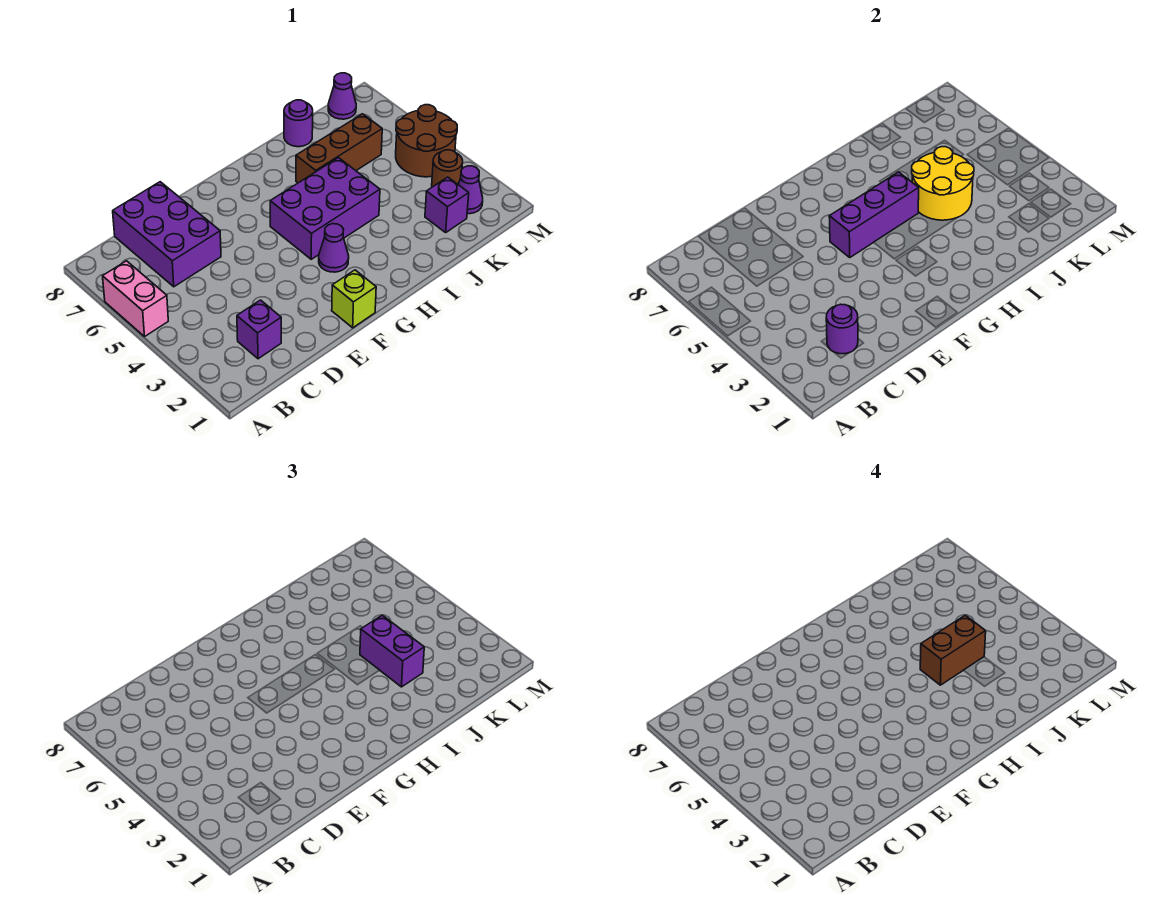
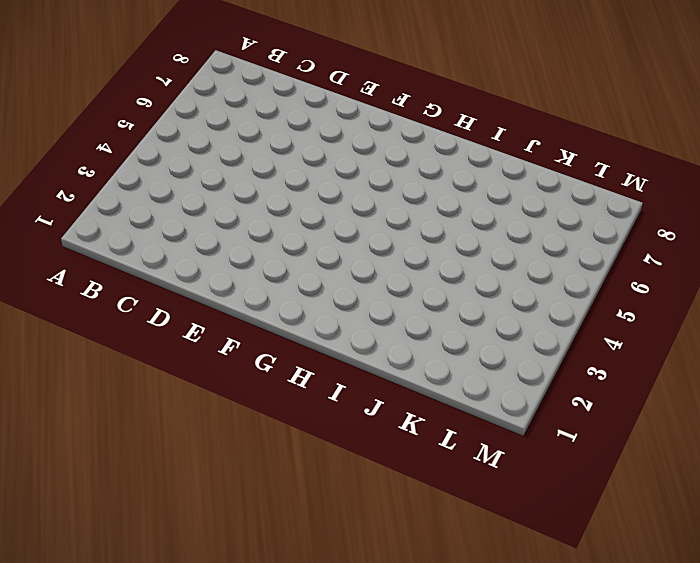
none -> pink brick A5:A6 level 1
none -> purple brick C2 level 1
none -> purple brick C6:D8 level 1

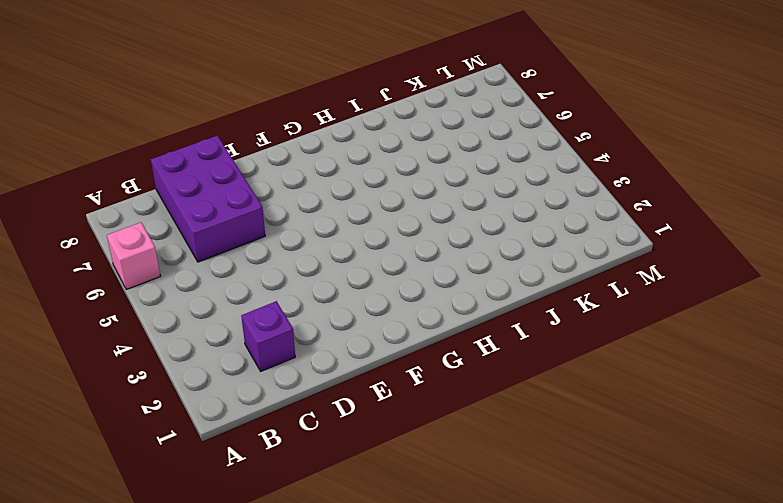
pink brick A6 level 1 -> pink brick A5:A6 level 1
none -> lime brick F1 level 1
none -> purple cone G3 level 1
none -> purple brick G4:I5 level 1

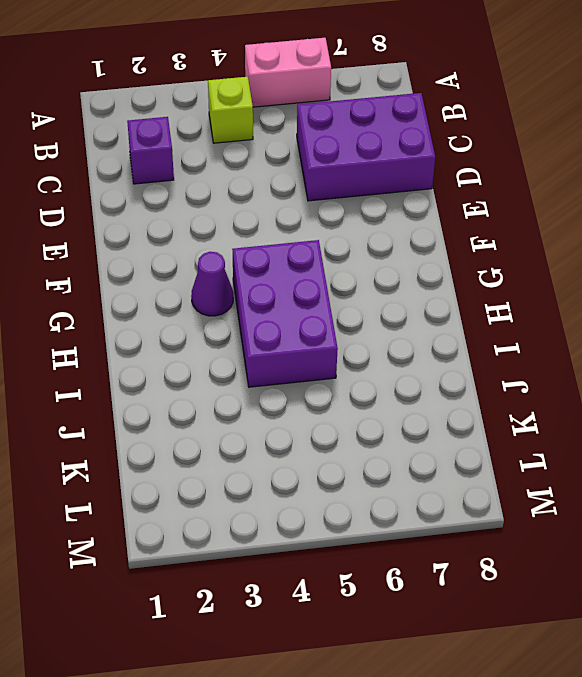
lime brick B4 level 1 -> lime brick F1 level 1
none -> brown brick I6:K6 level 1
none -> purple round brick J8 level 1
none -> purple brick K2 level 1

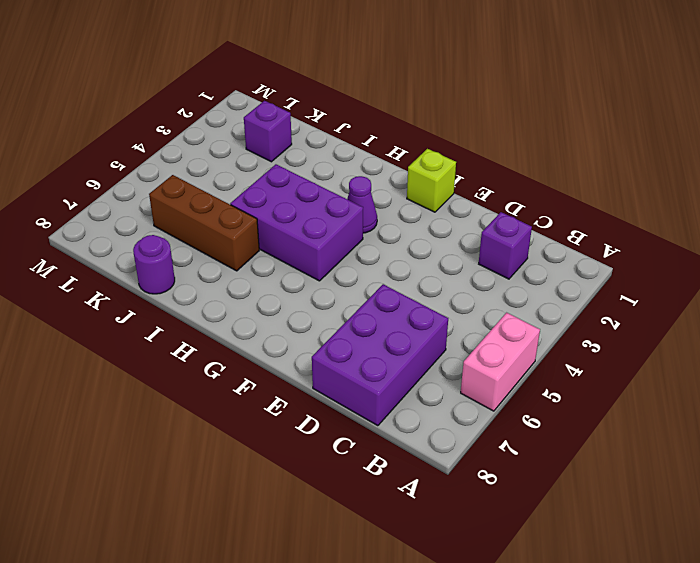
none -> purple cone L2 level 1
none -> brown round brick L3 level 1
none -> brown round brick L4:M5 level 1

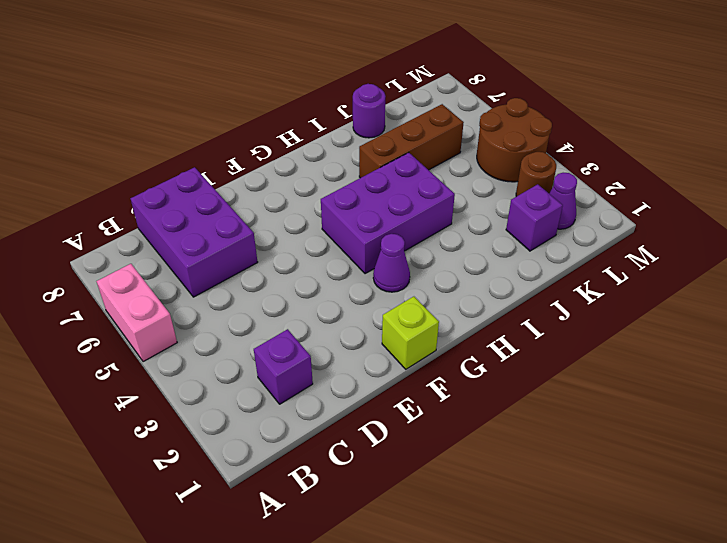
none -> purple cone L8 level 1
none -> purple round brick C2 level 2
none -> purple brick F5:H5 level 2

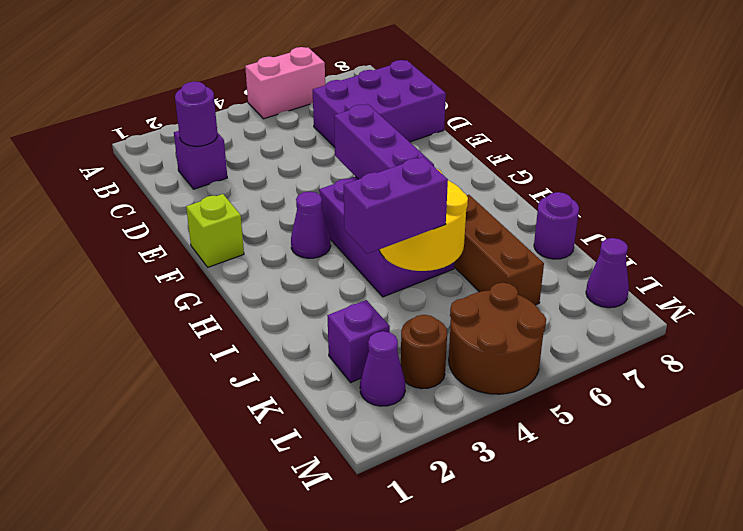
none -> brown brick I4:J4 level 4

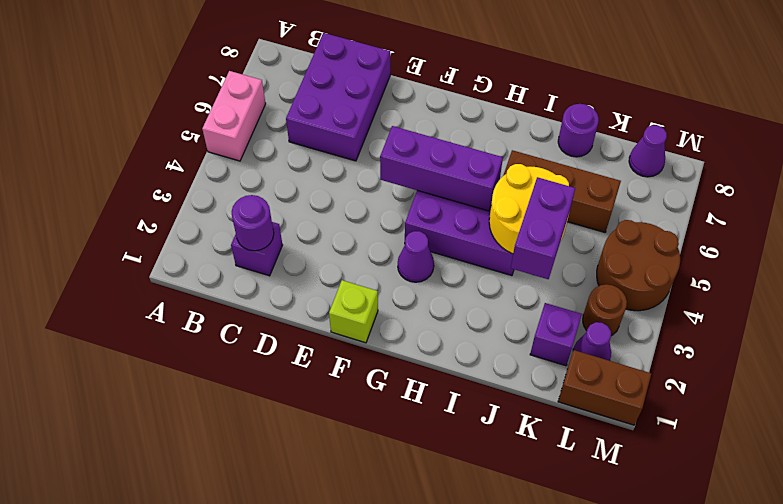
brown brick L1:M1 level 1 -> brown brick I4:J4 level 4

